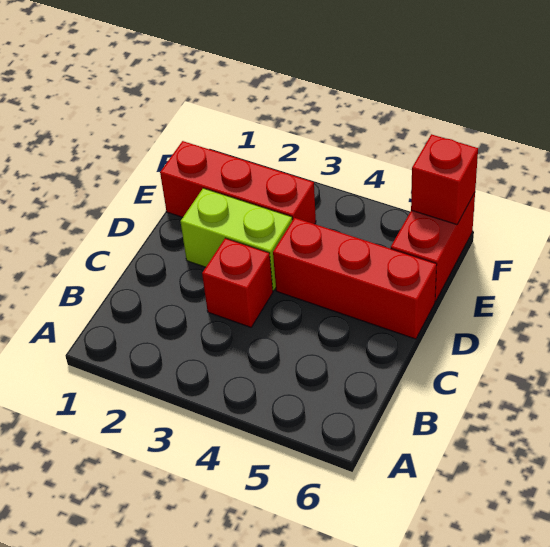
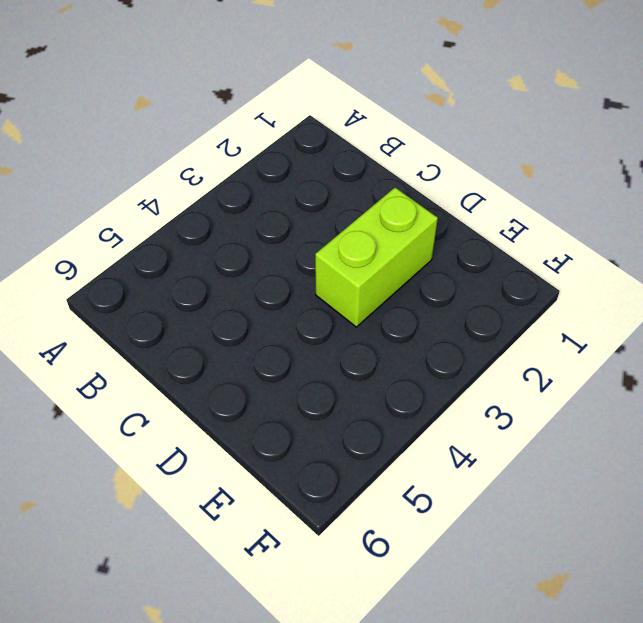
none -> red brick C3 level 1
none -> red brick D4:D6 level 1

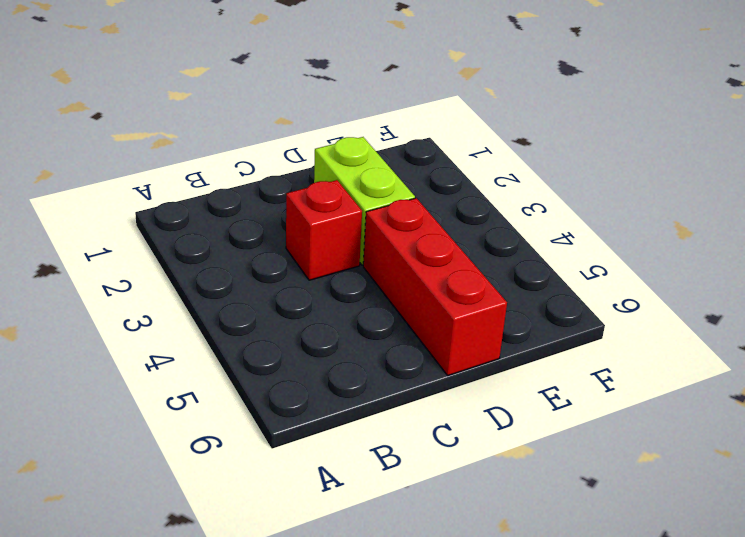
none -> red brick E1:E3 level 1
none -> red brick E6:F6 level 1

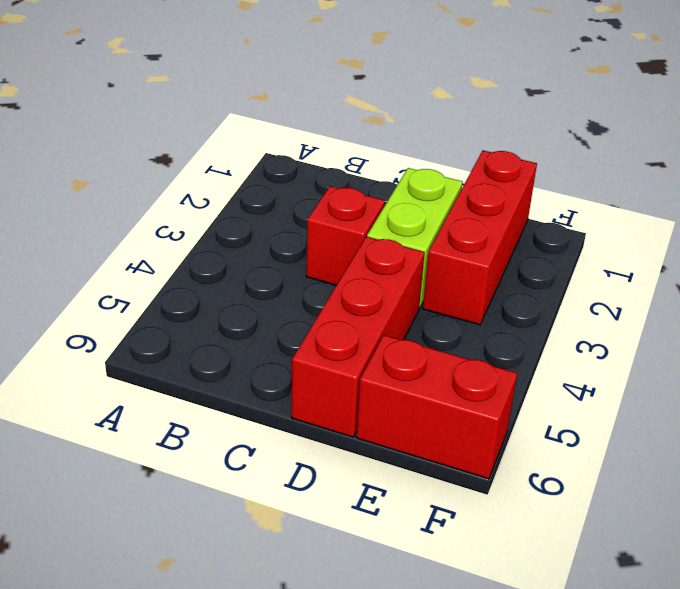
none -> red brick F6 level 2

